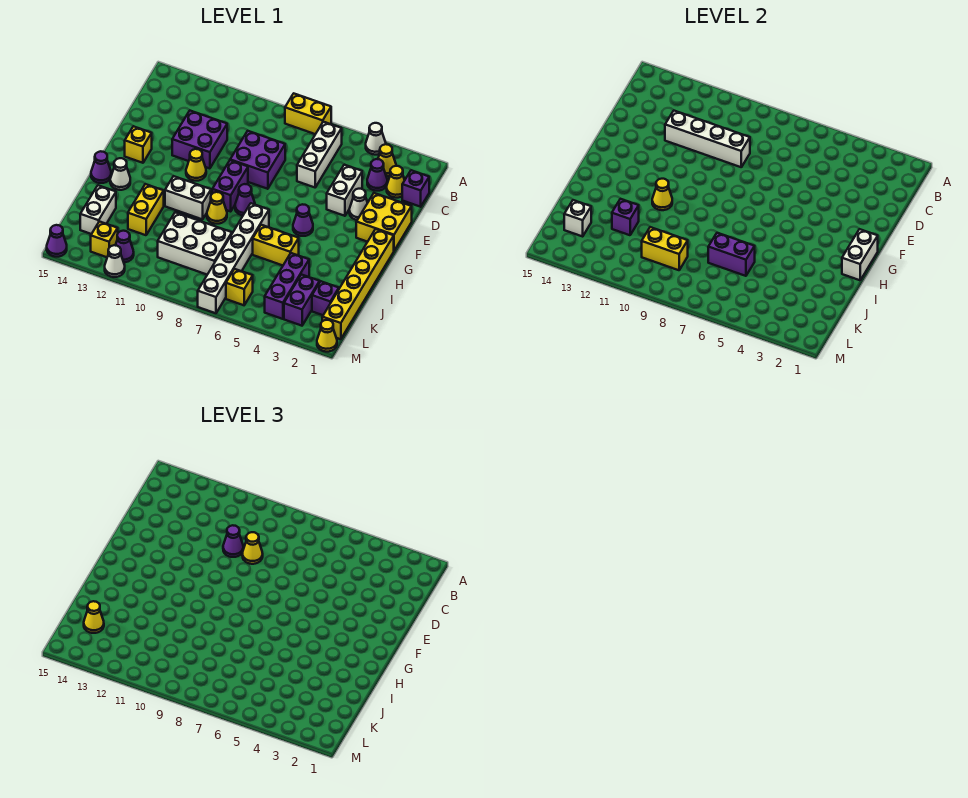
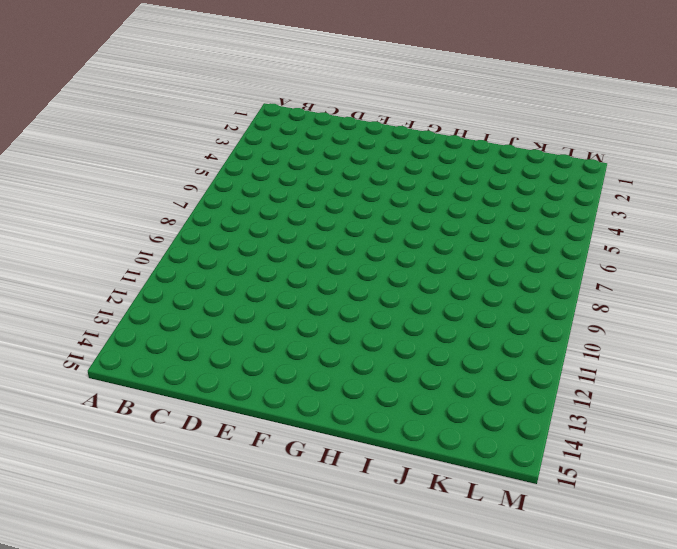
none -> white cone A4 level 1
none -> yellow brick A7:A8 level 1
none -> yellow cone B3 level 1
none -> white brick B6:D6 level 1

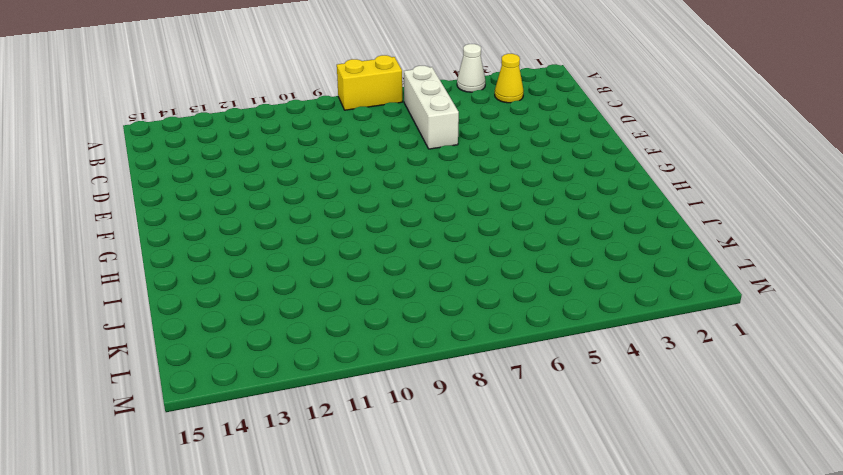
none -> purple brick C1 level 1
none -> yellow cone C2 level 1
none -> purple cone C3 level 1
none -> white brick D4:E4 level 1

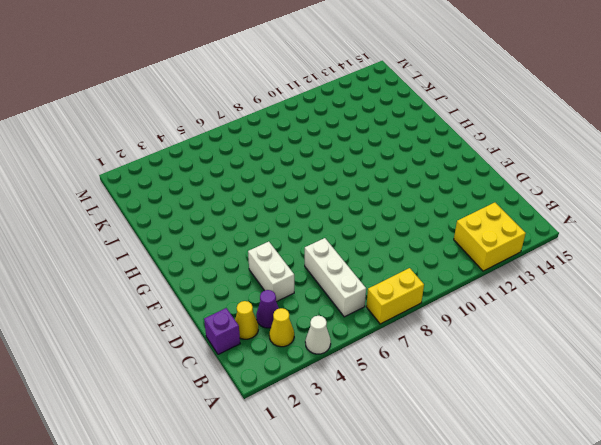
yellow brick A12:B13 level 1 -> yellow brick E1:F2 level 1
none -> purple brick D8:E9 level 1
none -> purple brick D11:E12 level 1
none -> white cone E3 level 1
none -> purple brick F9:G9 level 1

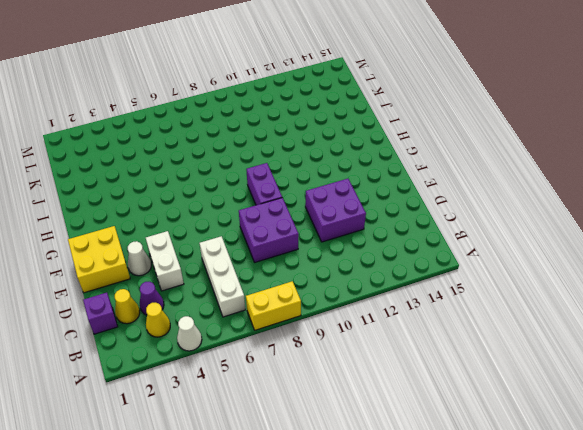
none -> yellow cone F11 level 1
none -> yellow brick F14 level 1
none -> yellow brick G1:L1 level 1
none -> purple cone G5 level 1

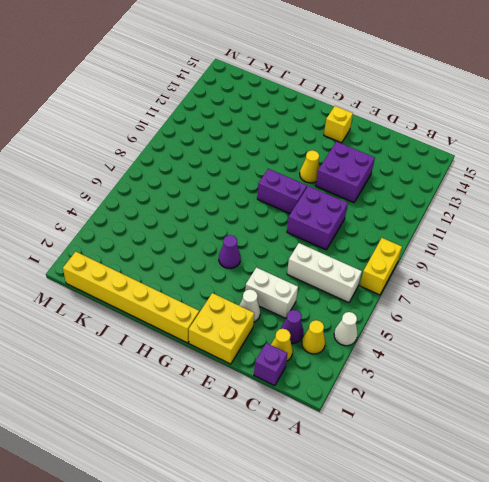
none -> purple cone G8 level 1
none -> white brick H7:M7 level 1
none -> yellow cone H9 level 1
none -> white brick H10:H11 level 1

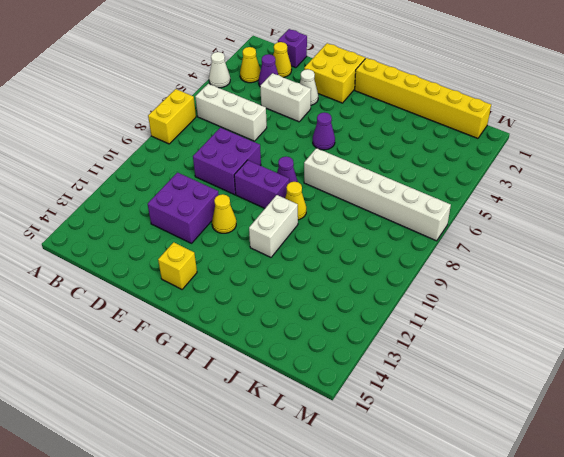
none -> white cone H14 level 1
none -> purple cone H15 level 1
none -> yellow brick I5:I6 level 1
none -> yellow brick I12:J12 level 1

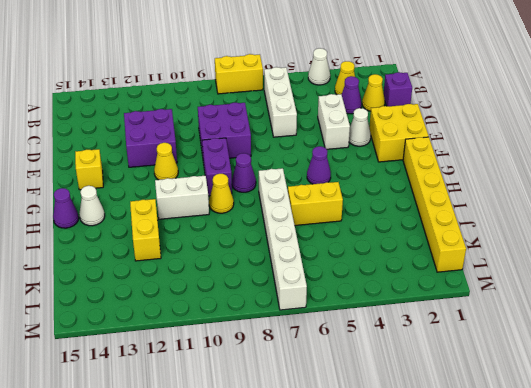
none -> purple brick J4:L4 level 1
none -> white brick J8:K10 level 1
none -> white brick J14:K14 level 1
none -> purple brick K2 level 1

